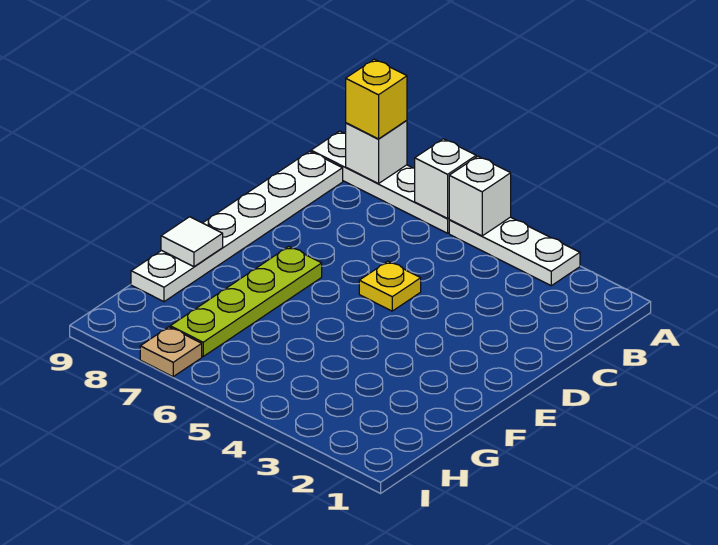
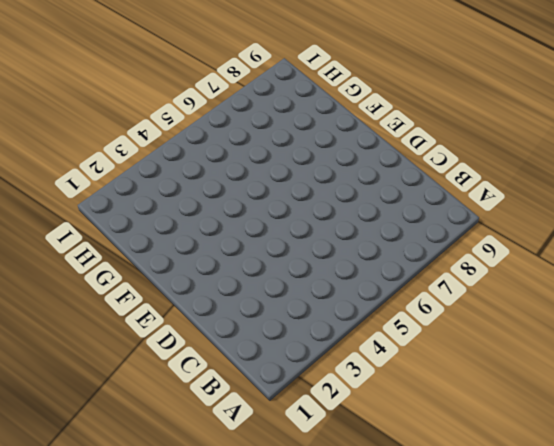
none -> white plate A3:A5 level 1
none -> white plate A6:A9 level 1

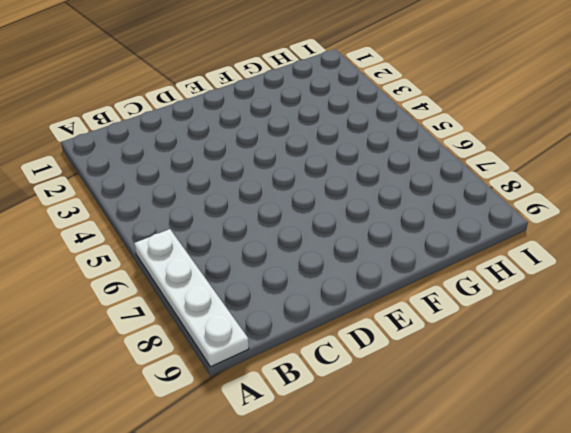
none -> white plate A3:A5 level 1
none -> white plate B9:G9 level 1

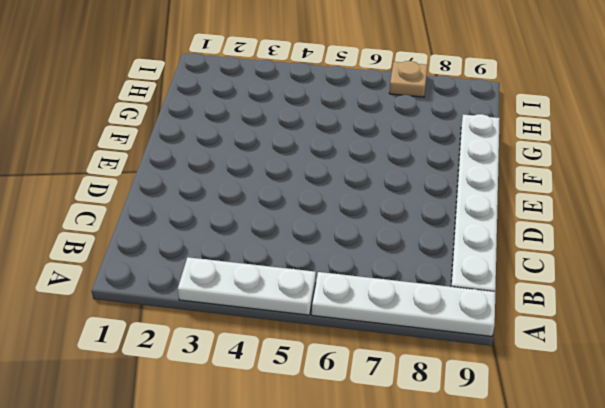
none -> yellow plate D5 level 1
none -> lime plate E7:H7 level 1

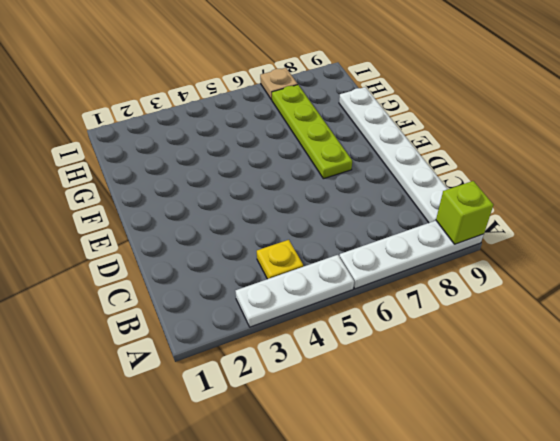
lime brick A9 level 2 -> none
yellow plate B4 level 1 -> yellow plate D5 level 1
none -> white brick A5 level 2
none -> white brick A6 level 2

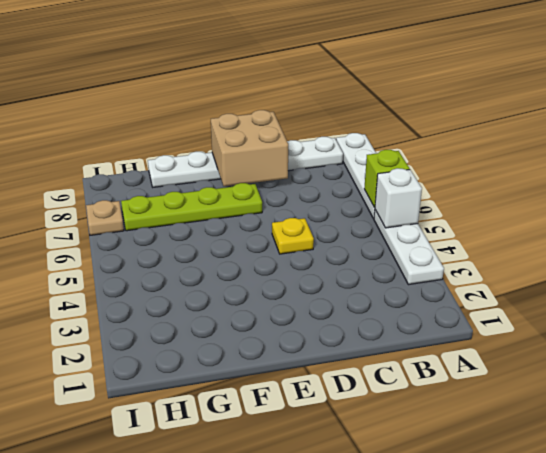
lime brick A6 level 2 -> white brick A6 level 2
tan brick D8:E9 level 2 -> none
none -> white brick A8 level 2
none -> white tile F9 level 2

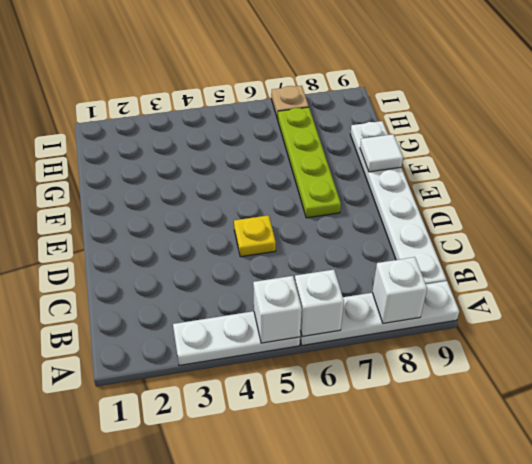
none -> yellow brick A8 level 3

